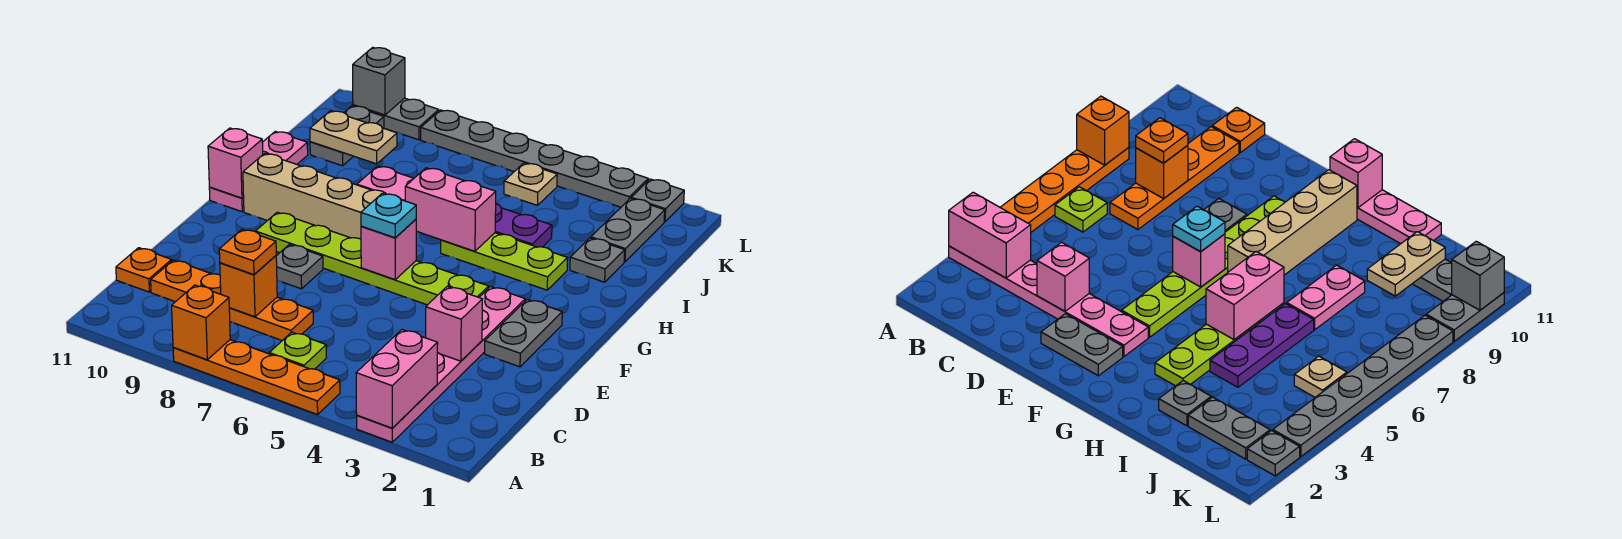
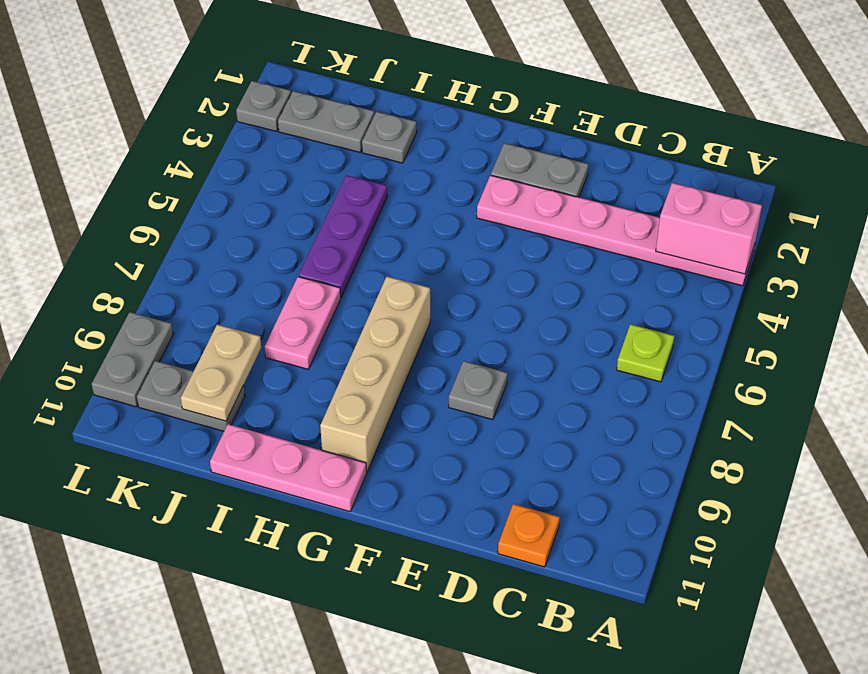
none -> orange plate A5:A8 level 1
none -> orange plate C7:C10 level 1
none -> lime plate F4:F9 level 1
none -> lime plate H3:H5 level 1

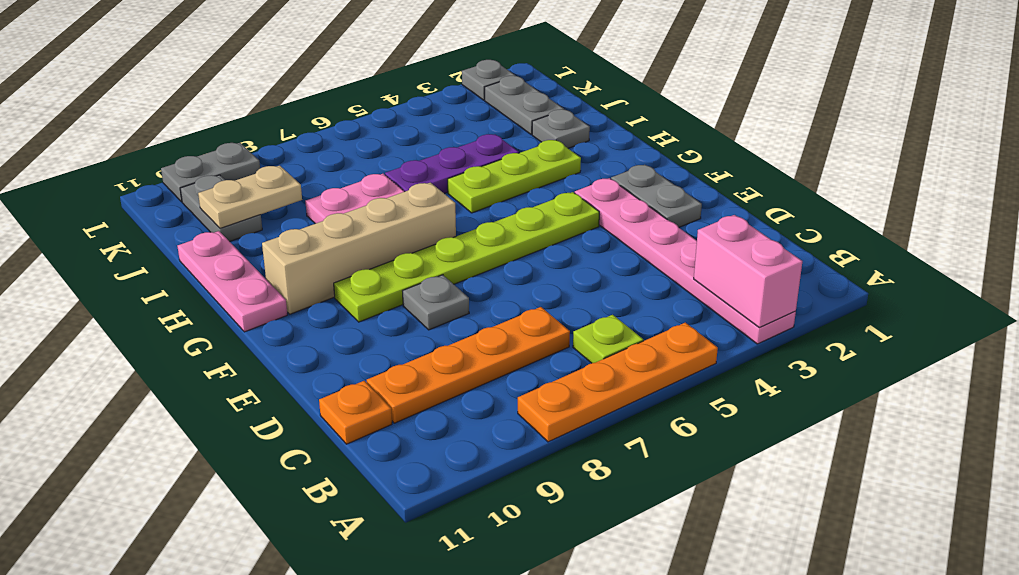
none -> tan plate K5 level 1
none -> grey plate L3:L8 level 1
none -> orange brick A8 level 2
none -> orange brick C8 level 2

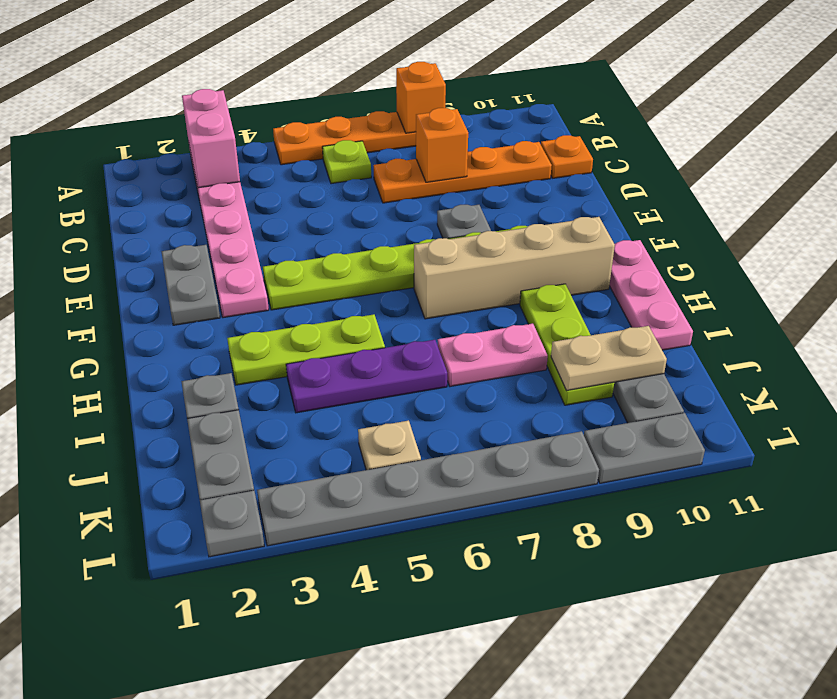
lime plate H9:J9 level 1 -> none
none -> pink brick D3 level 2
none -> pink brick F6 level 2
none -> pink brick G11 level 2
none -> pink brick H5:H6 level 2

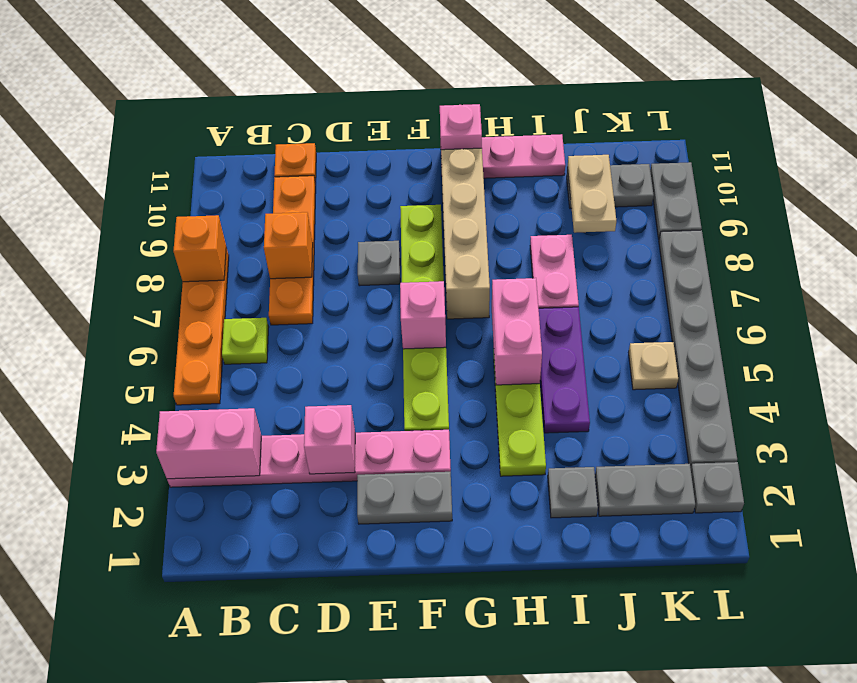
none -> grey brick L10 level 2
none -> orange plate C8 level 3
none -> cyan plate F6 level 3

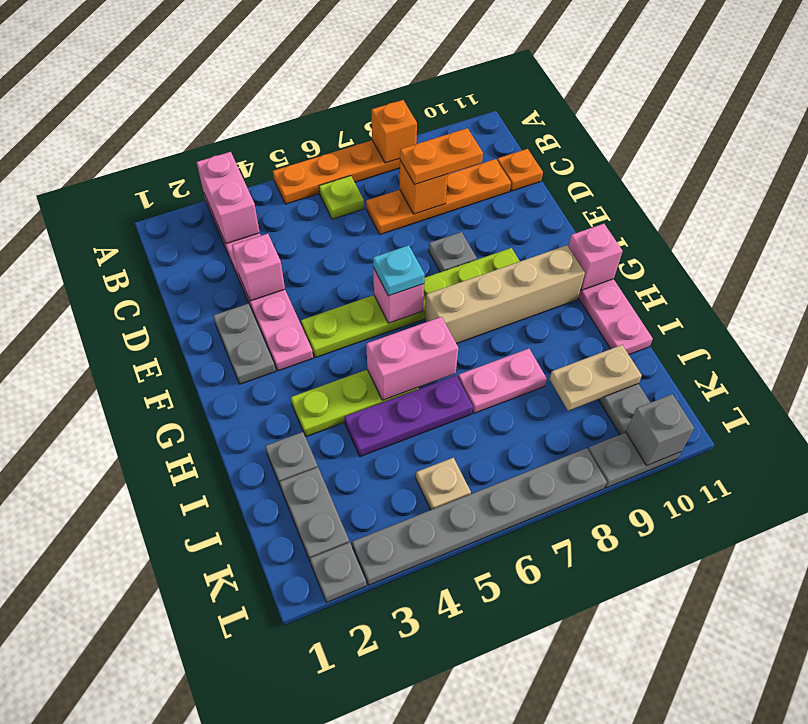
orange plate C8:C9 level 3 -> orange plate C8 level 3

